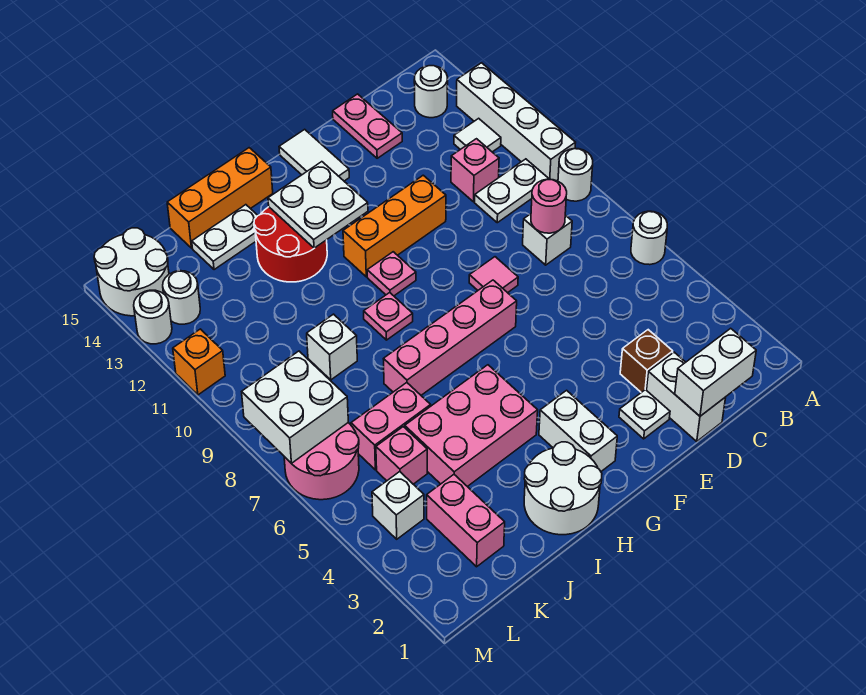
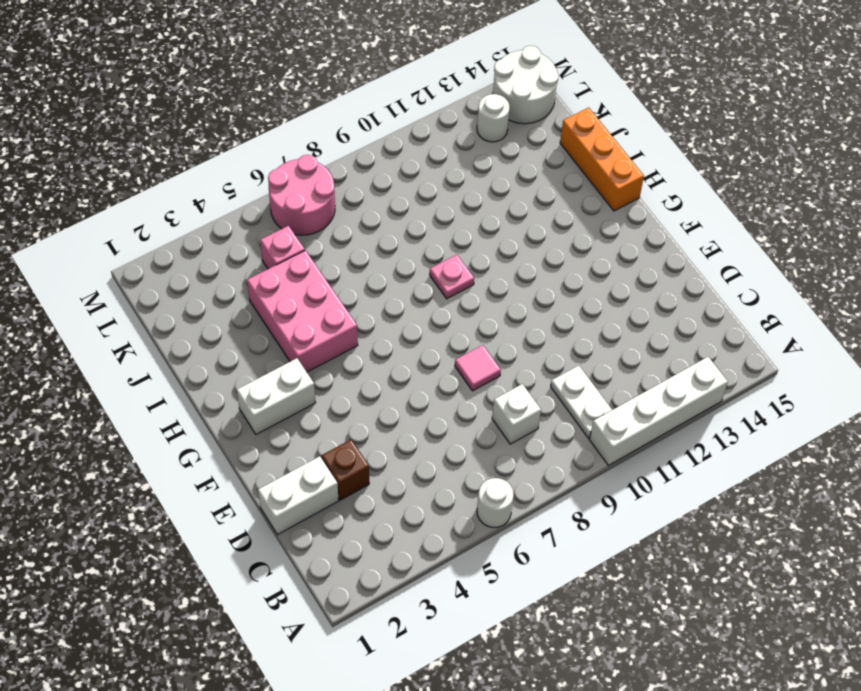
none -> white round brick A9 level 1
none -> white tile B12 level 1
none -> white round brick B14 level 1
none -> pink brick C11 level 1

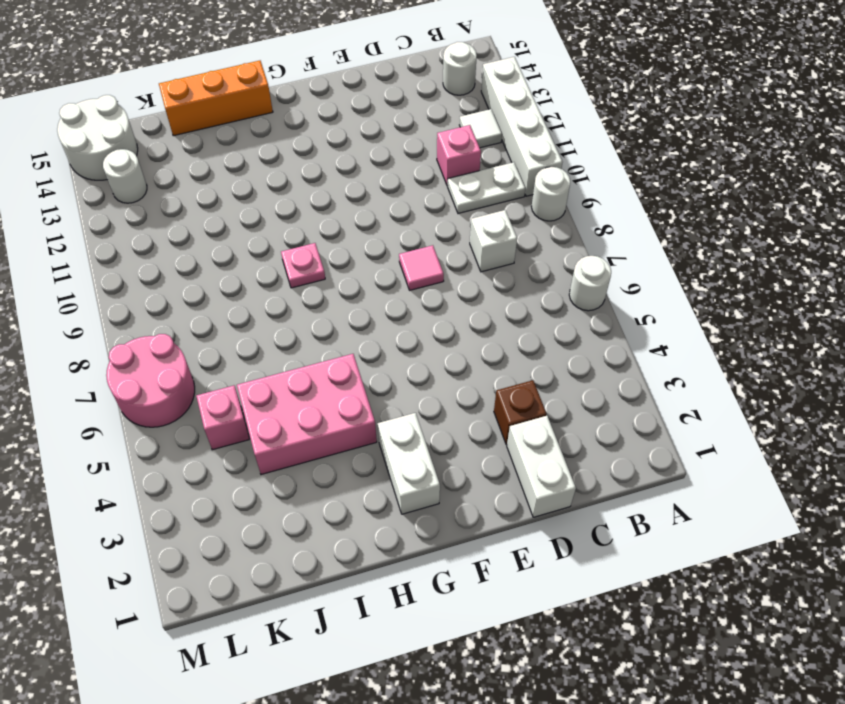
none -> pink plate D14:D15 level 1
none -> white plate E2 level 1
none -> orange brick E11:G11 level 1
none -> pink brick F7:I7 level 1

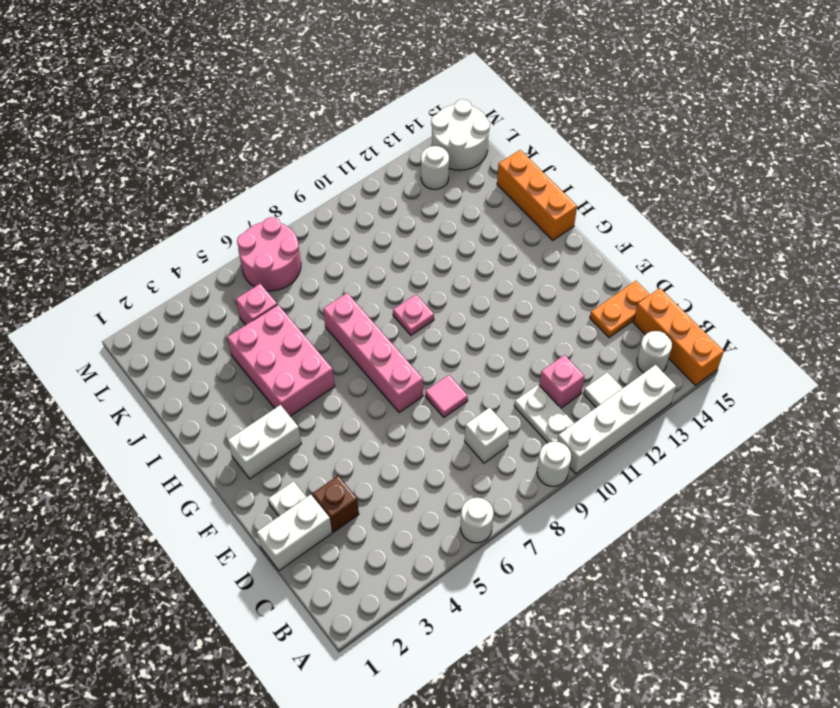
orange brick A15:C15 level 1 -> orange brick E11:G11 level 1
orange plate D14:D15 level 1 -> pink plate D14:D15 level 1
none -> white tile F14:F15 level 1
none -> pink plate G10 level 1
none -> white round brick H1:I2 level 1
none -> red round brick H12:I13 level 1

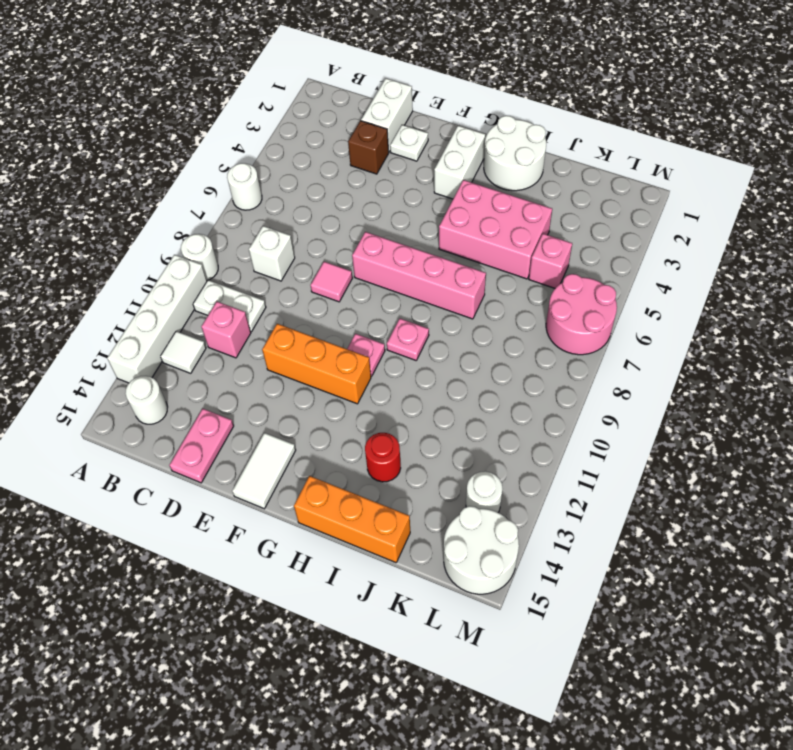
red round brick I13 level 1 -> red round brick H12:I13 level 1
none -> white plate I14:J14 level 1
none -> pink brick J6:K6 level 1
none -> white brick J9 level 1
none -> pink brick K2:K3 level 1

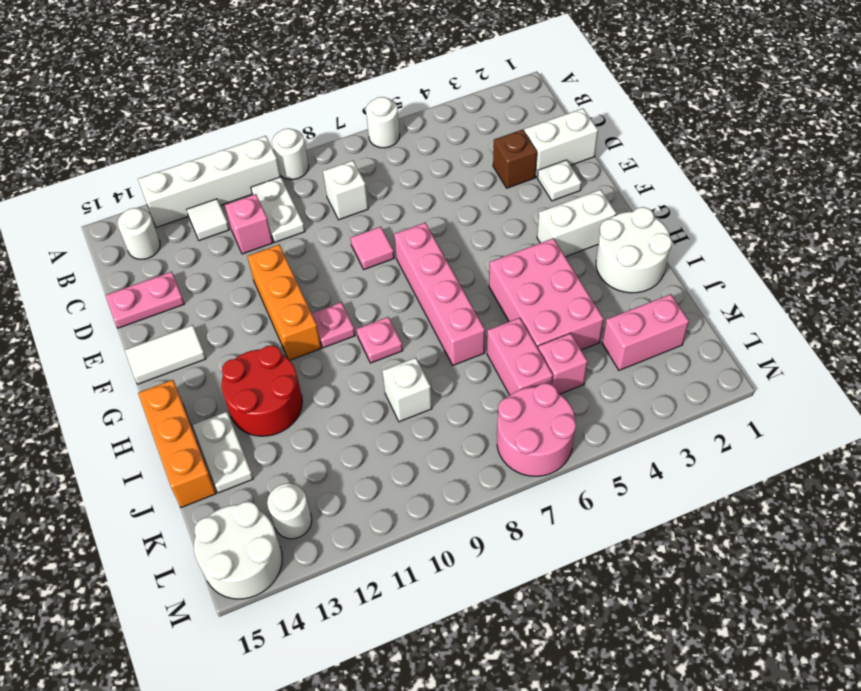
none -> white brick L4 level 1
none -> orange brick M11 level 1
none -> white round brick M13 level 1
none -> white brick C1:D1 level 2

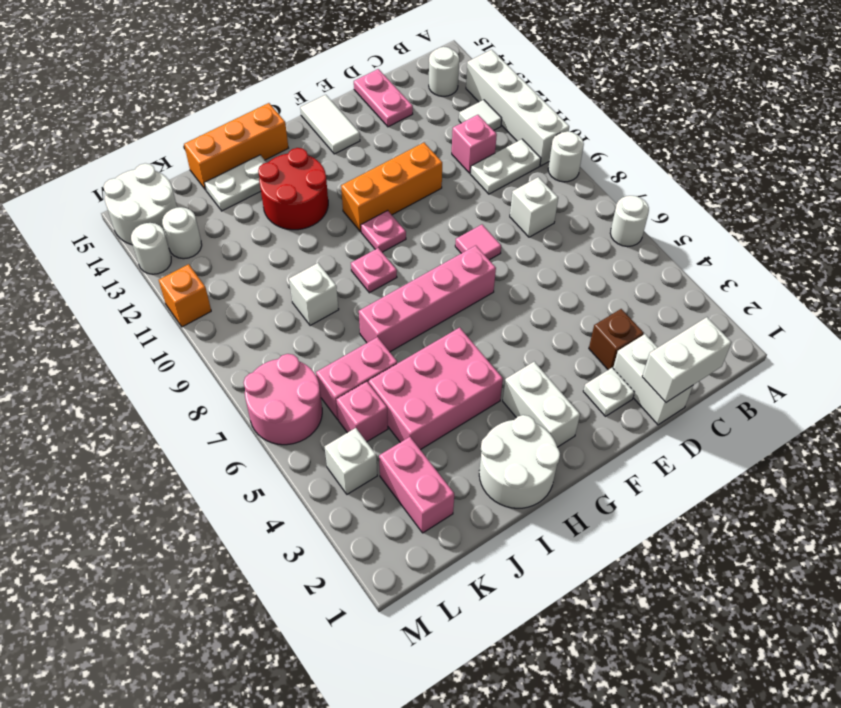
none -> pink round brick C8 level 2
none -> white plate G12:H13 level 2
none -> white brick L7:M8 level 2

